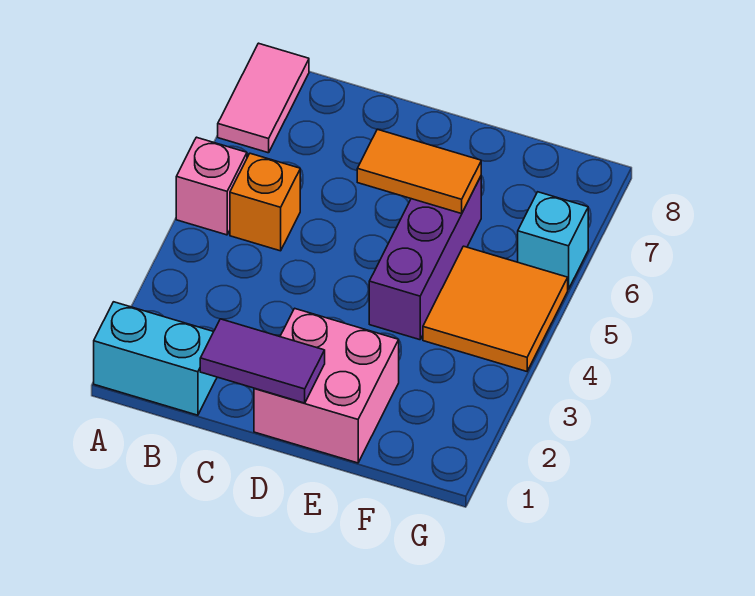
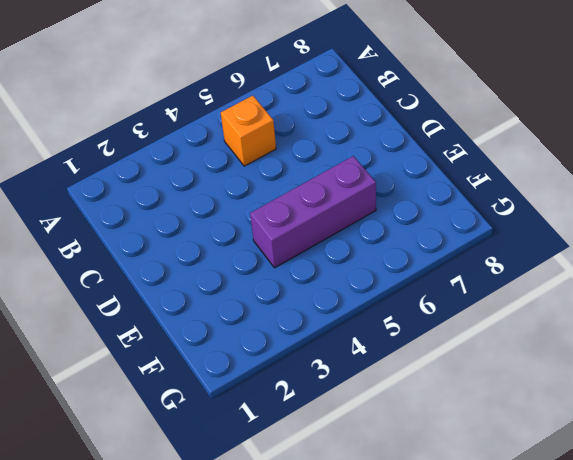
none -> cyan brick A1:B1 level 1
none -> pink brick A5 level 1

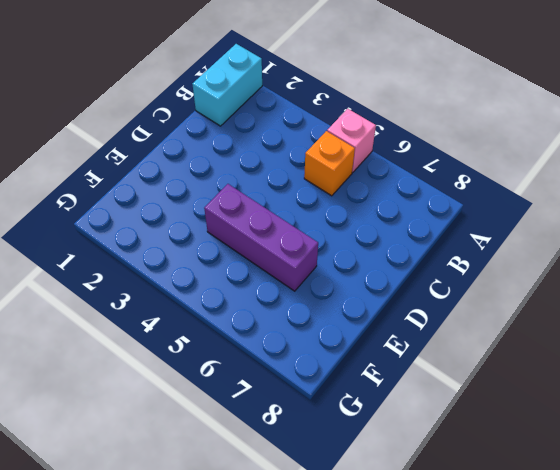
none -> pink tile A7:A8 level 1
none -> pink brick D1:E2 level 1

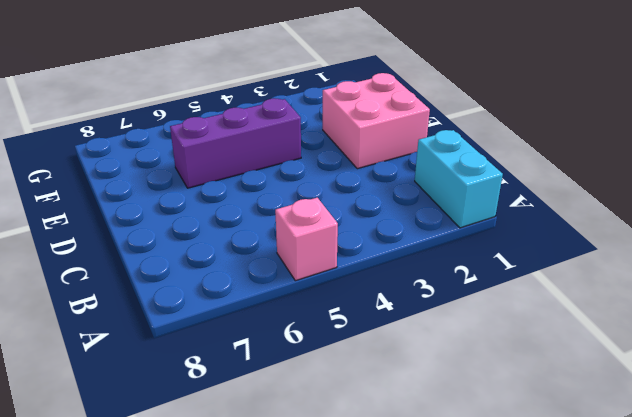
none -> pink tile A7:A8 level 1
none -> orange brick B5 level 1

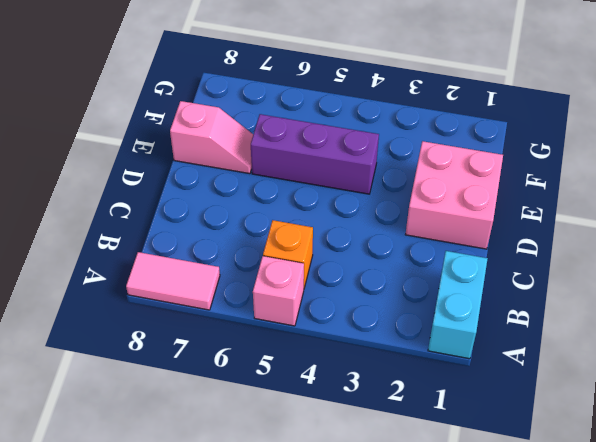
pink slope E7:E8 level 1 top 8 -> none
none -> orange tile F4:G5 level 1
none -> cyan brick G6 level 1

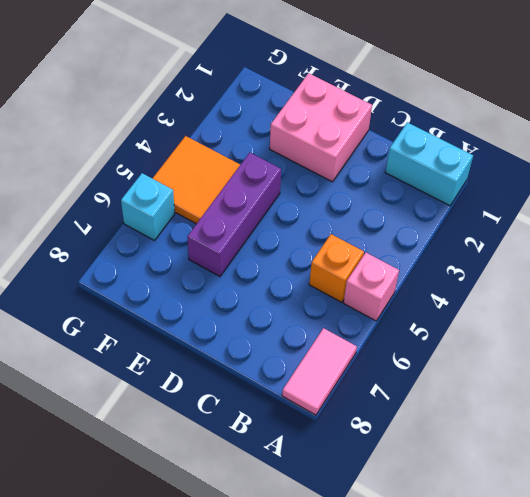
none -> purple tile C1:D1 level 2
none -> orange tile D6:E6 level 2

